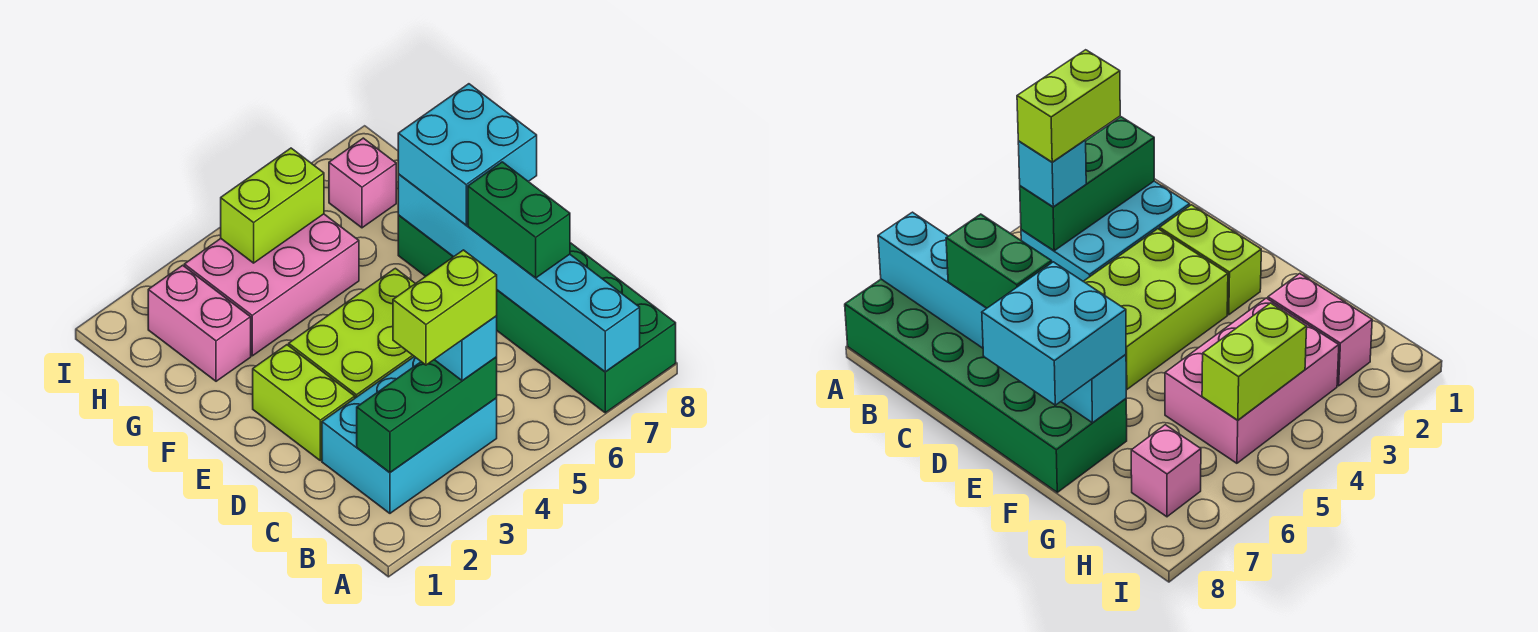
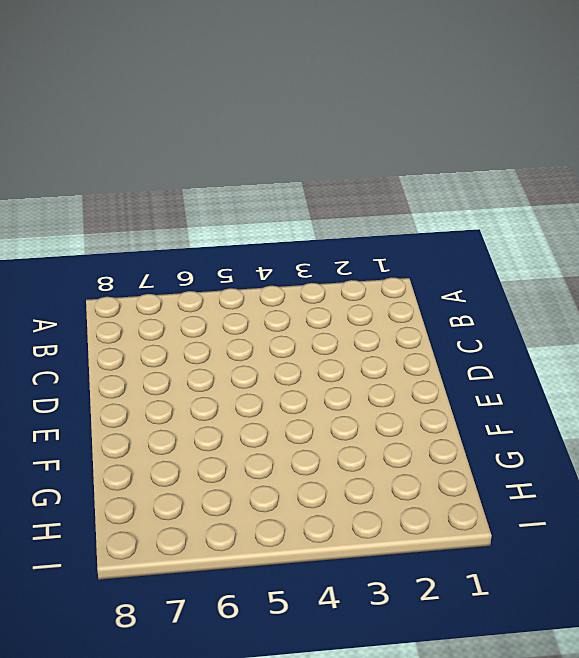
none -> green brick A7:F8 level 1
none -> cyan brick B2:C4 level 1
none -> lime brick D2:E2 level 1

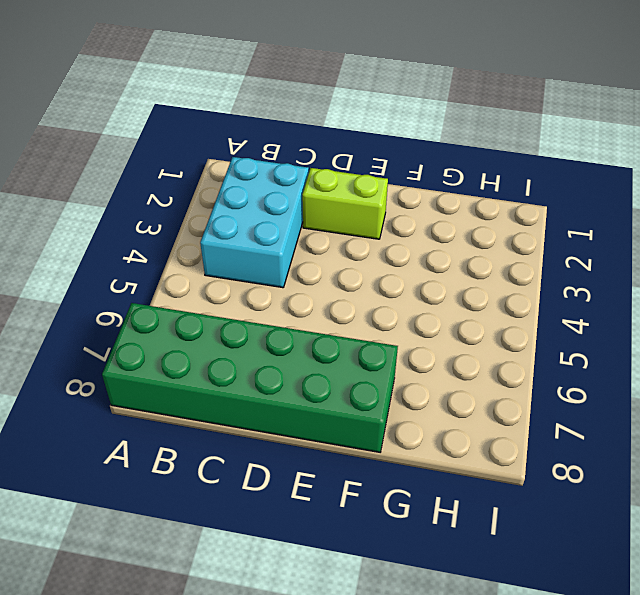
none -> lime brick D3:E5 level 1
none -> pink brick G2:H2 level 1
none -> pink brick G3:H5 level 1

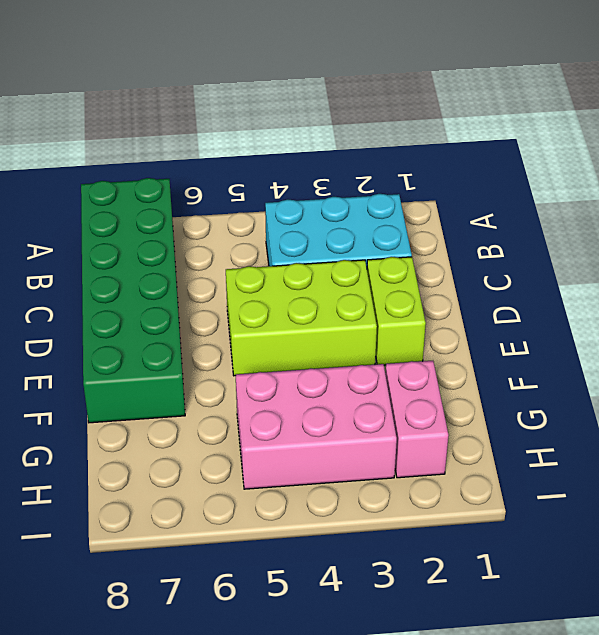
none -> pink brick H7 level 1
none -> cyan brick A7:F7 level 2
none -> green brick B2:B4 level 2

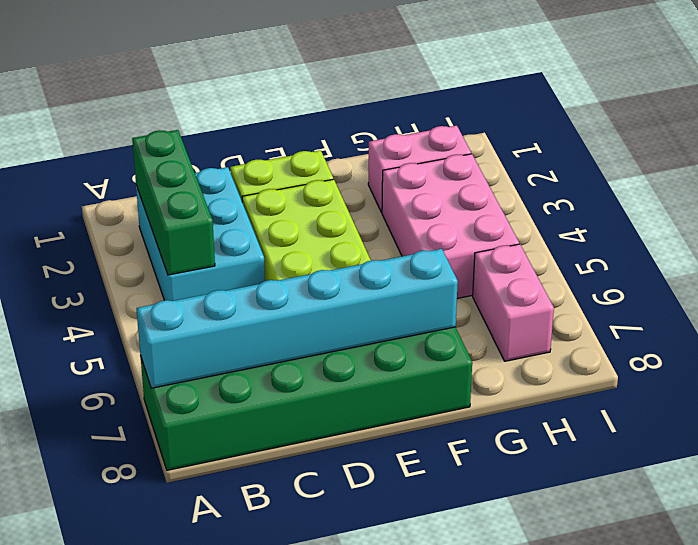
pink brick H6:H7 level 1 -> pink brick H7 level 1
none -> lime brick H4:H5 level 2
none -> cyan brick B4 level 3
none -> green brick C7:D7 level 3

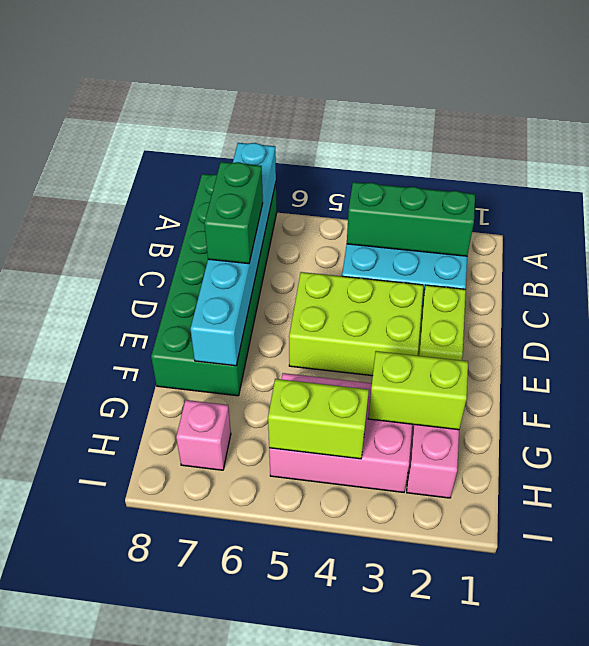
lime brick G2:G3 level 2 -> lime brick B3:B4 level 4
none -> cyan brick B4 level 3
none -> cyan brick E7:F8 level 3

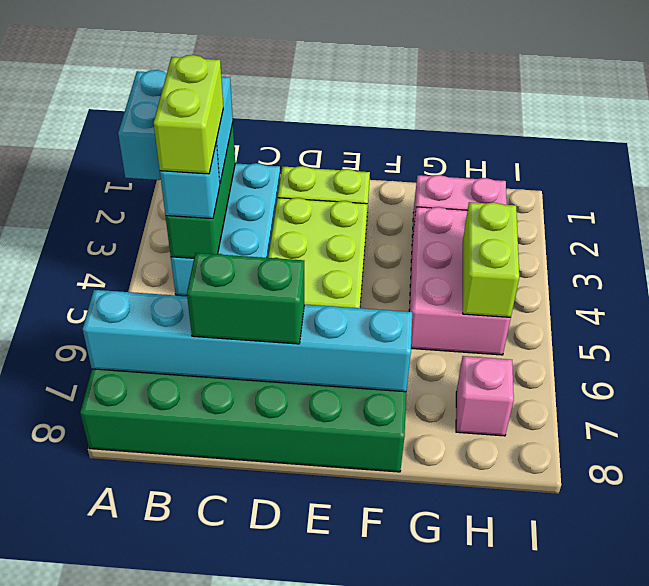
cyan brick A2:B3 level 3 -> cyan brick E7:F8 level 3

